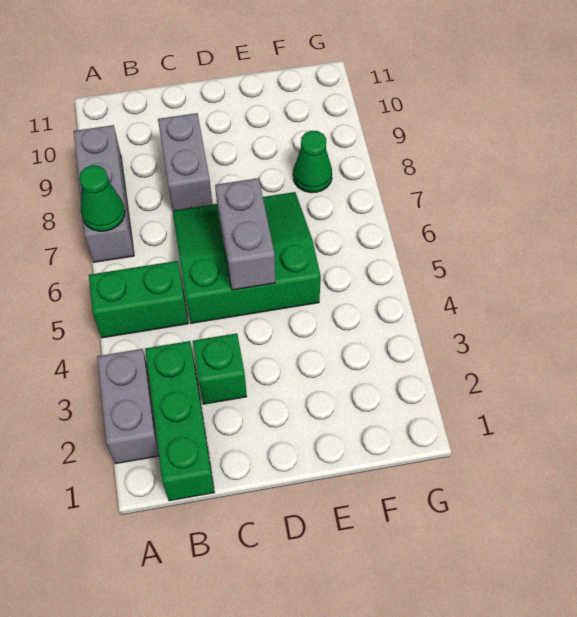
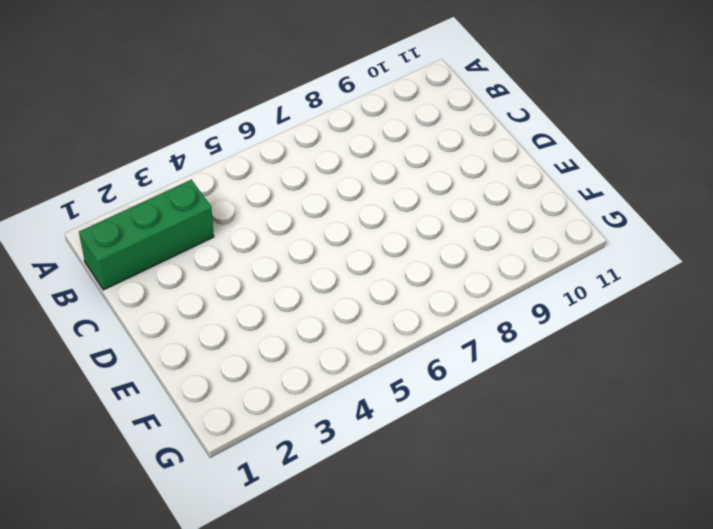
none -> grey brick A2:A3 level 1
none -> green brick A5:B5 level 1

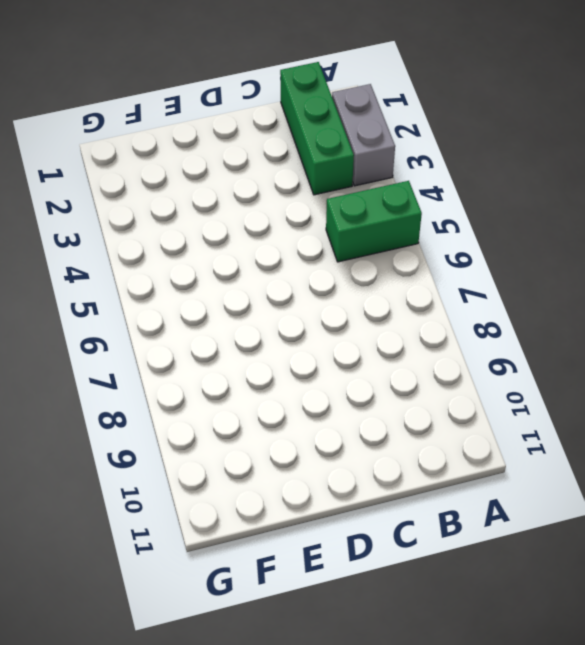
none -> grey brick A7:A9 level 1
none -> green brick C3 level 1

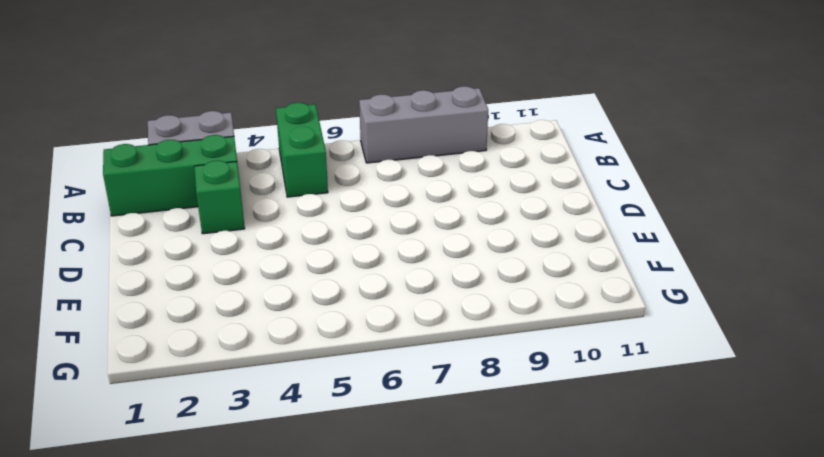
none -> green slope C5:E7 level 1 top 5
none -> grey brick C8:C9 level 1

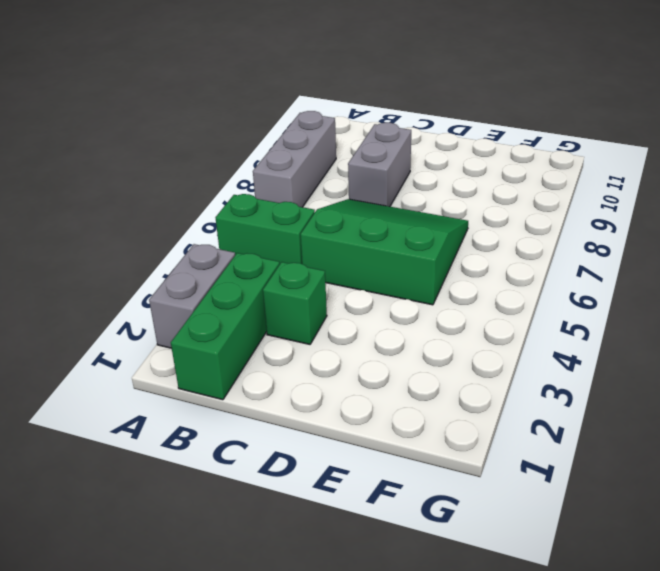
none -> green cone F8 level 1
none -> green cone A7 level 2

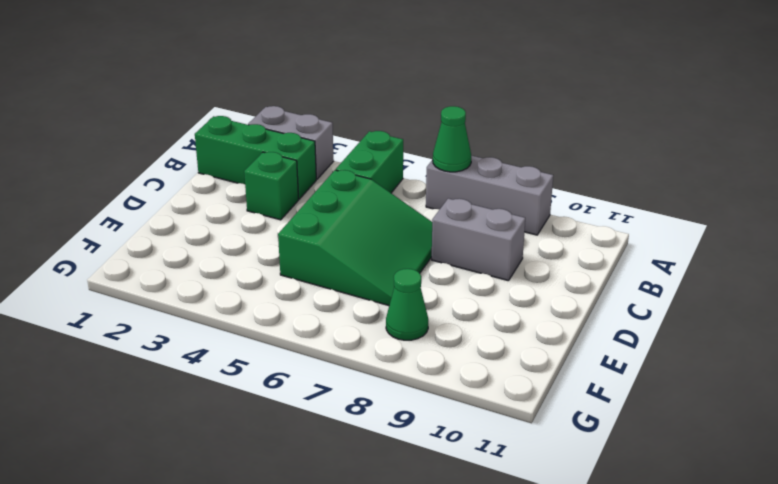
none -> grey brick D5:D6 level 2

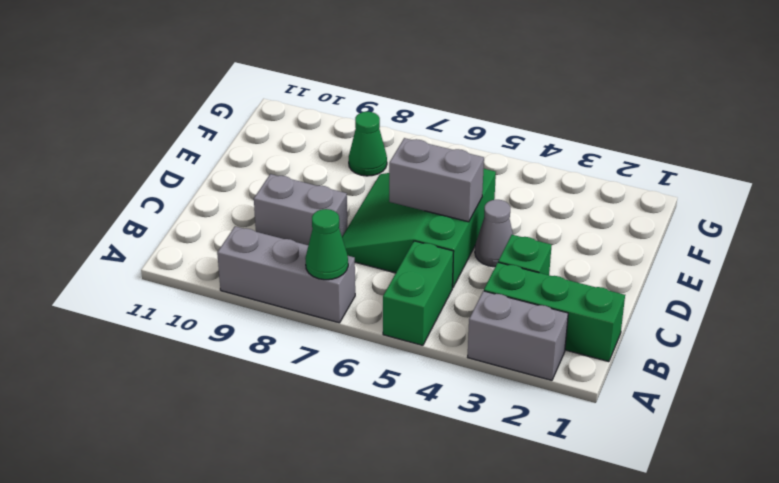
grey cone D4 level 1 -> none

